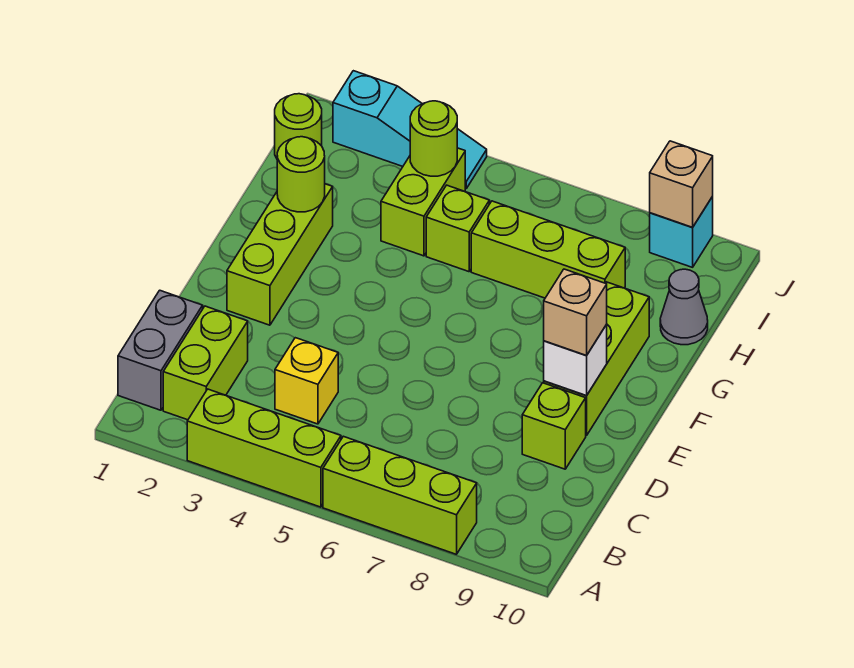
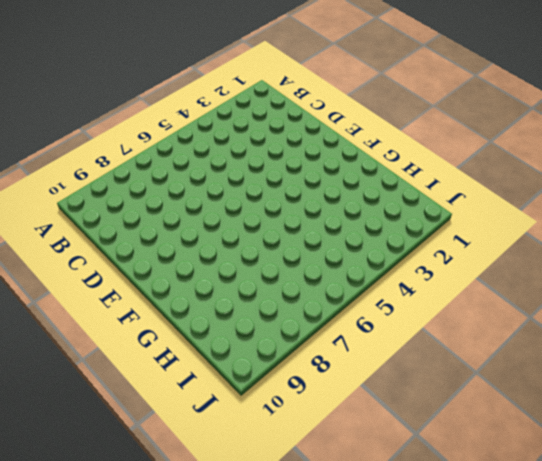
none -> lime brick A3:A5 level 1
none -> lime brick A6:A8 level 1
none -> grey brick B1:C1 level 1

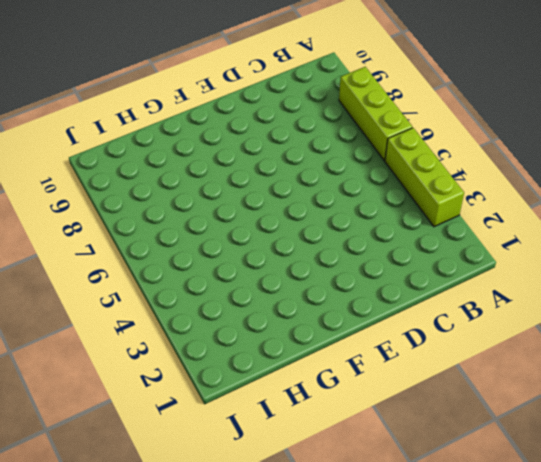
none -> grey brick B1:C1 level 1
none -> lime brick B2:C2 level 1
none -> yellow brick C4 level 1

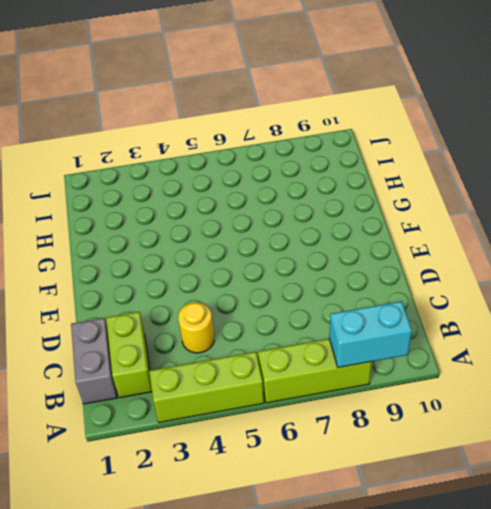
cyan brick A8:A9 level 2 -> none
yellow round brick C4 level 1 -> yellow brick C4 level 1
none -> lime brick D9 level 1
none -> lime brick E2:G2 level 1
none -> lime brick E9:G9 level 1

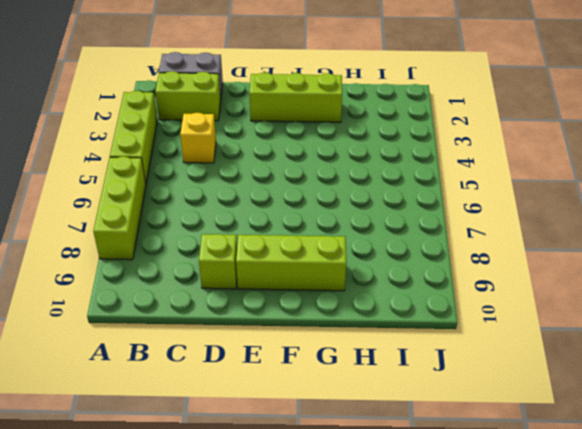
none -> lime brick H4:I4 level 1
none -> lime brick H5 level 1
none -> lime brick H6:H8 level 1

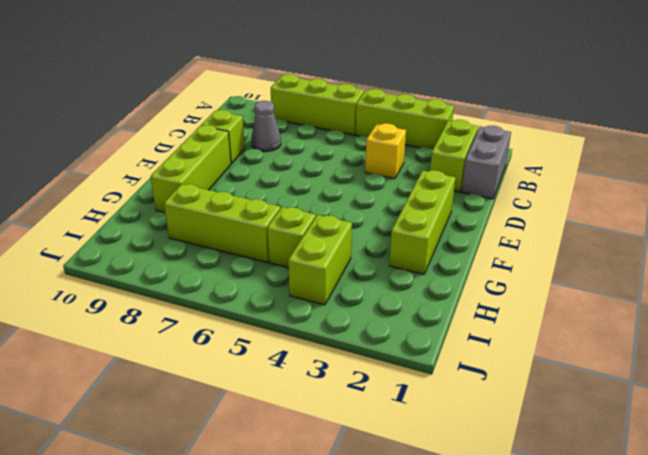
grey cone C8 level 1 -> grey cone H10 level 1
none -> lime round brick I1 level 1
none -> cyan slope J2:J4 level 1 top 2
none -> cyan brick J9 level 1

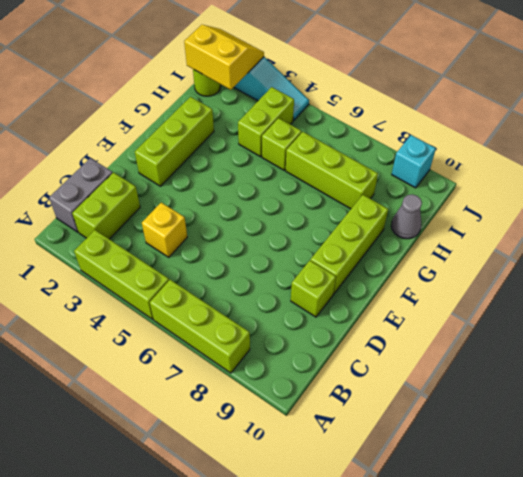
yellow slope I1:J2 level 2 top I -> none
none -> white brick E9 level 2
none -> lime round brick G2 level 2
none -> lime round brick I4 level 2

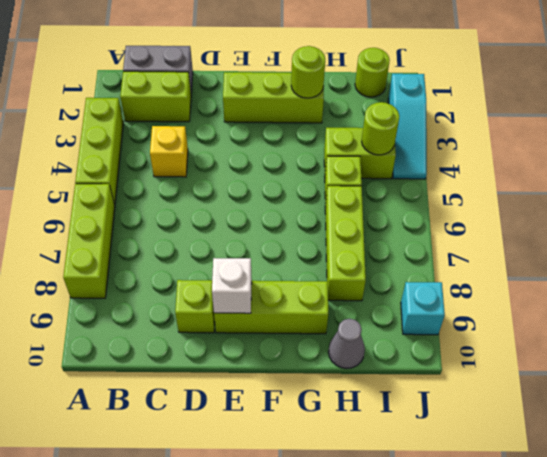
none -> tan brick J9 level 2
none -> tan brick E9 level 3

